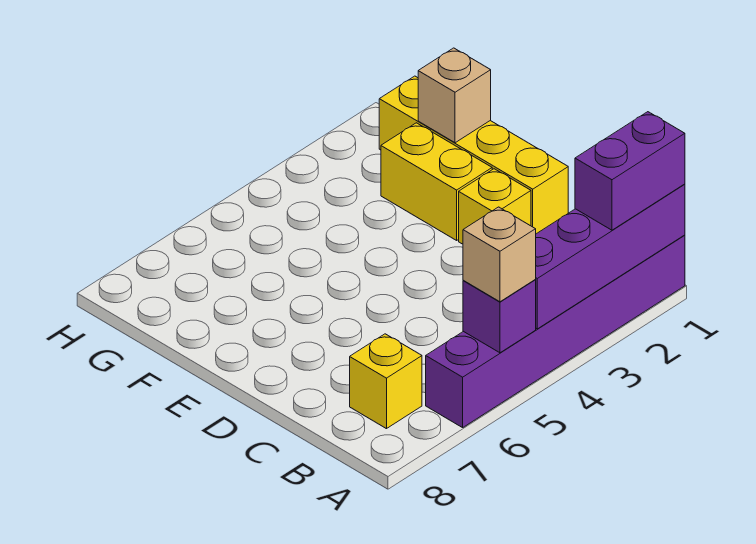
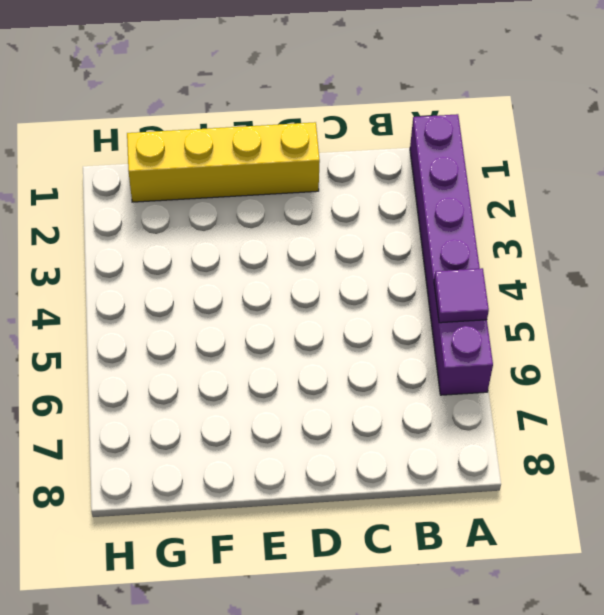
purple tile A5 level 2 -> purple brick A5 level 2
none -> yellow brick B7 level 1
none -> yellow brick D2 level 1

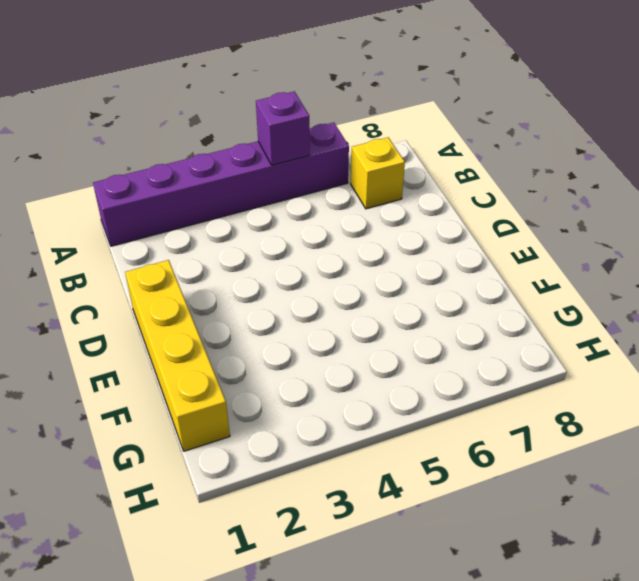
none -> yellow brick D2 level 1
none -> yellow brick E2:F2 level 1

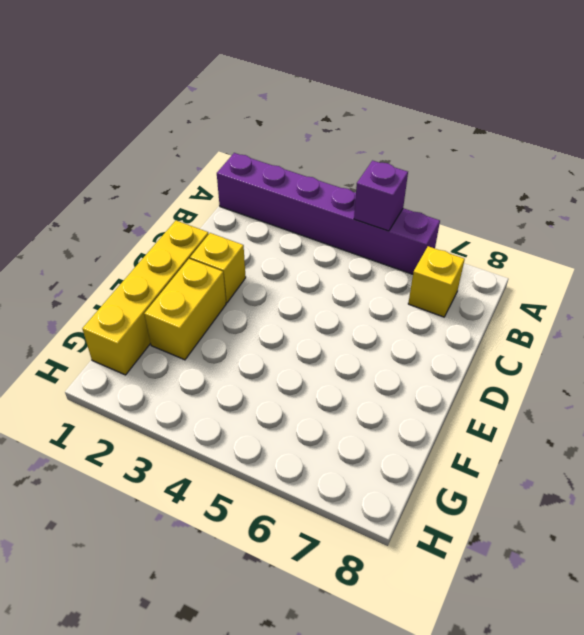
none -> purple brick A1:A4 level 2
none -> tan brick F1 level 2

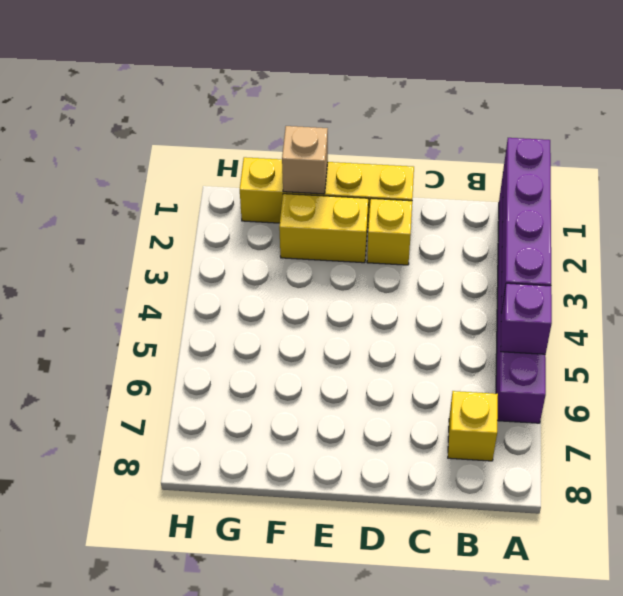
none -> purple brick A1:A2 level 3
none -> tan brick A5 level 3

